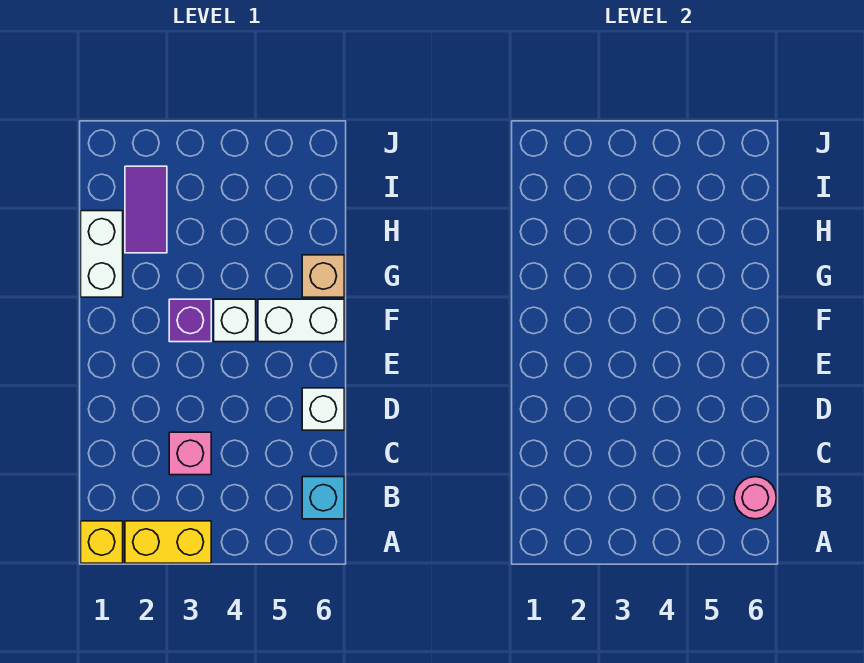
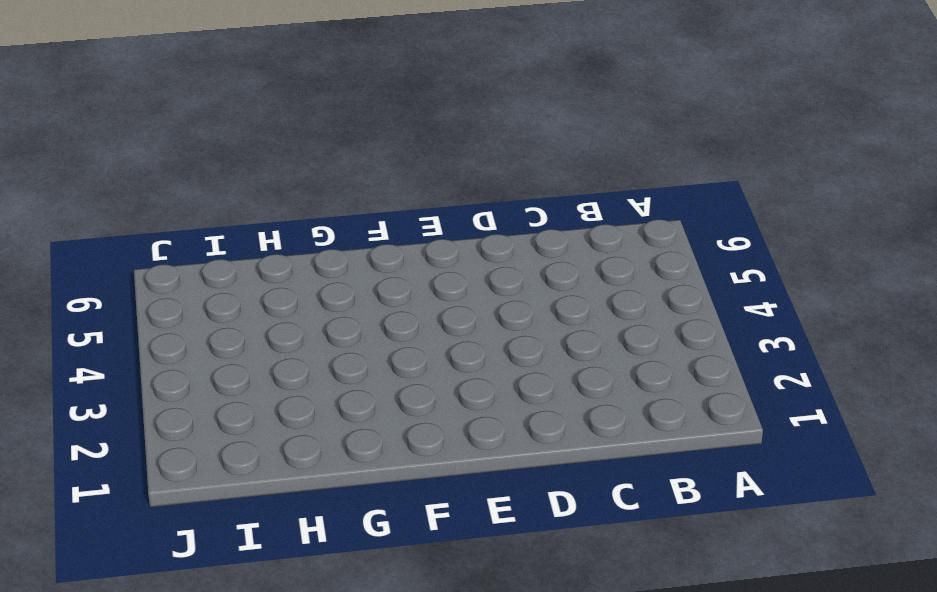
none -> yellow brick A1 level 1
none -> yellow brick A2:A3 level 1
none -> cyan brick B6 level 1

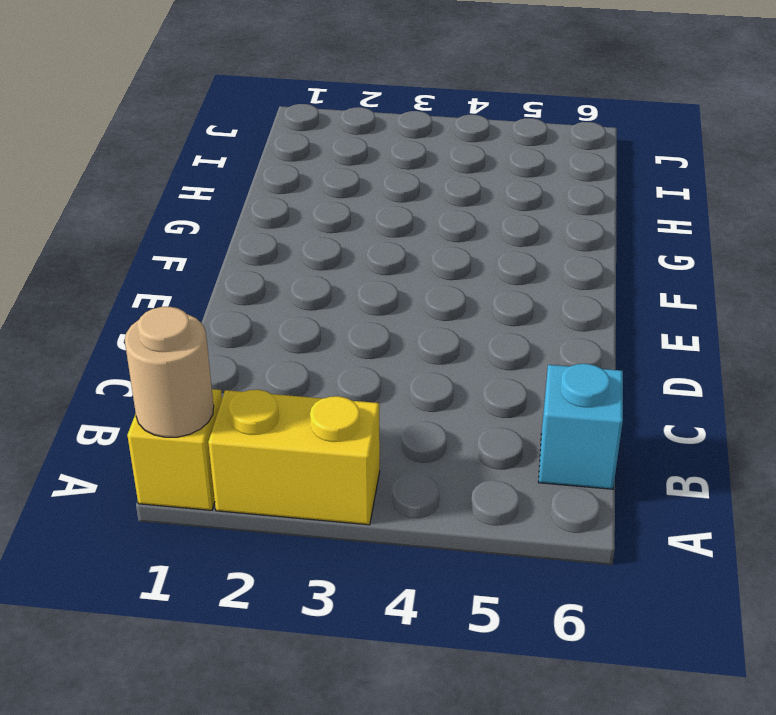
tan round brick A1 level 2 -> none
none -> pink brick C3 level 1
none -> white brick D6 level 1
none -> purple brick F3 level 1

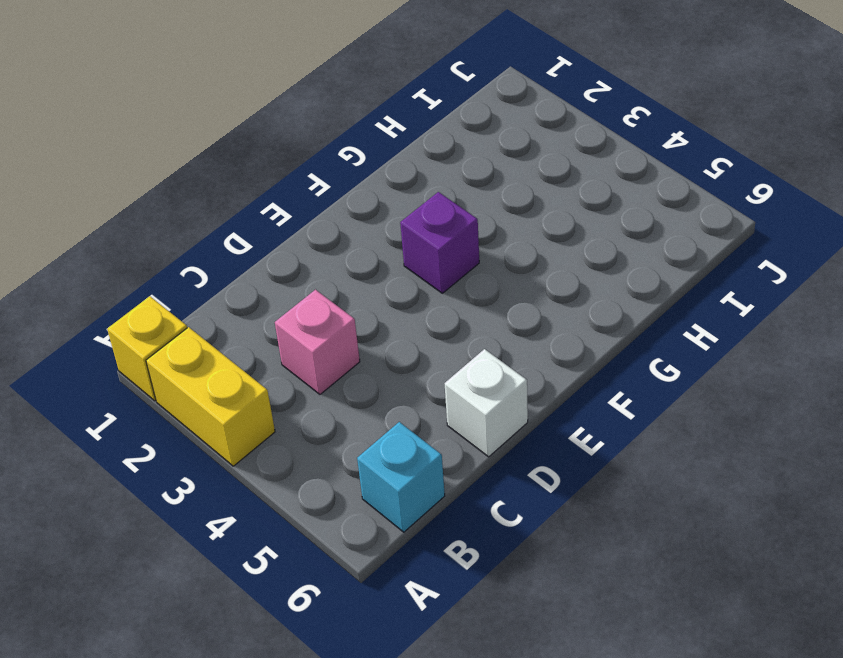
none -> white brick F4 level 1
none -> white brick F5:F6 level 1
none -> white brick G1:H1 level 1

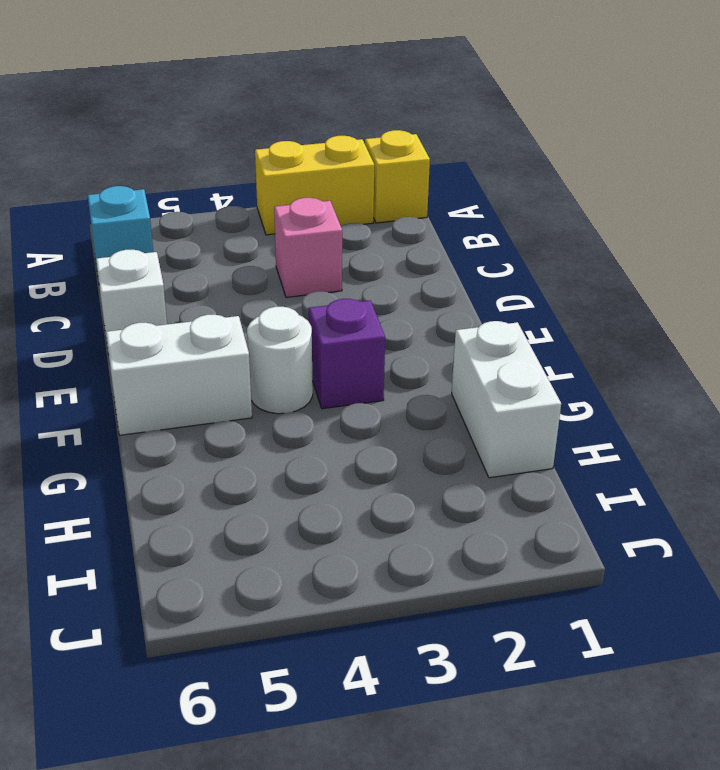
white round brick F4 level 1 -> white brick F4 level 1
none -> tan brick G6 level 1
none -> purple tile H2:I2 level 1
none -> pink round brick B6 level 2

